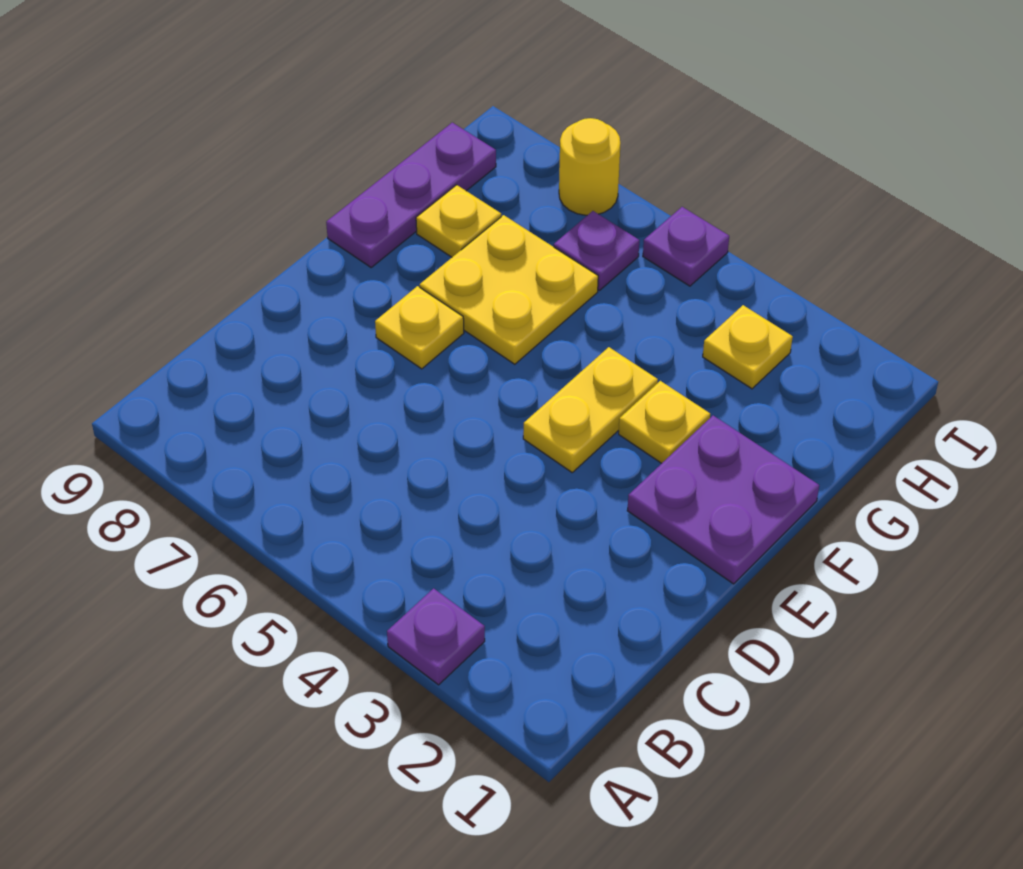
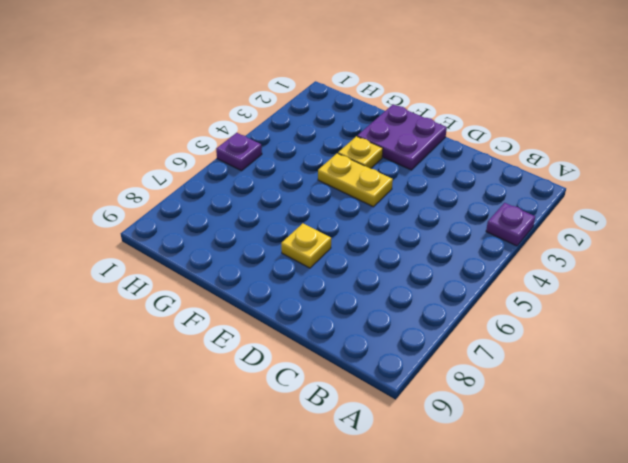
none -> yellow plate F6:G7 level 1
none -> purple plate F9:H9 level 1
none -> yellow plate G8 level 1

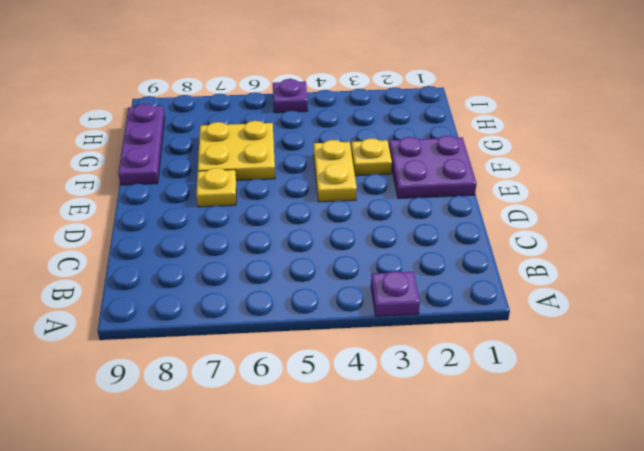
none -> yellow plate G8 level 1
none -> yellow plate H3 level 1
none -> purple plate H6 level 1

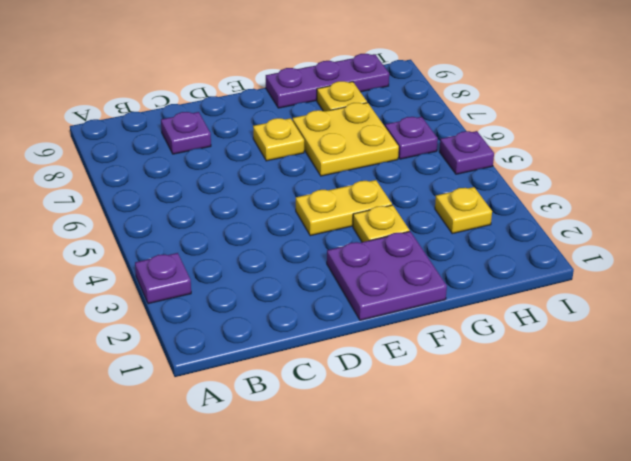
purple plate C8 level 1 -> none
none -> yellow round brick I7 level 1

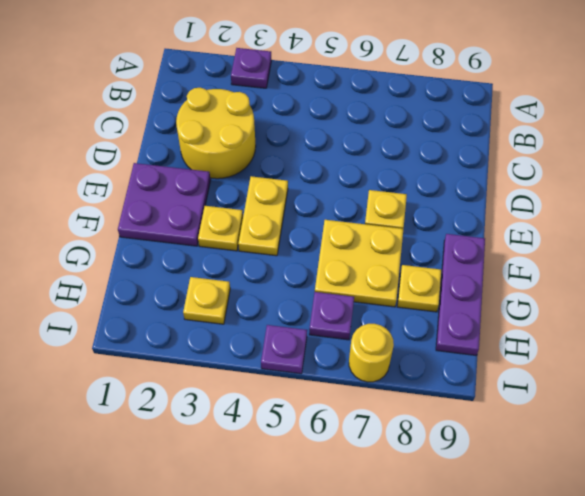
yellow round brick C2:D3 level 1 -> none

